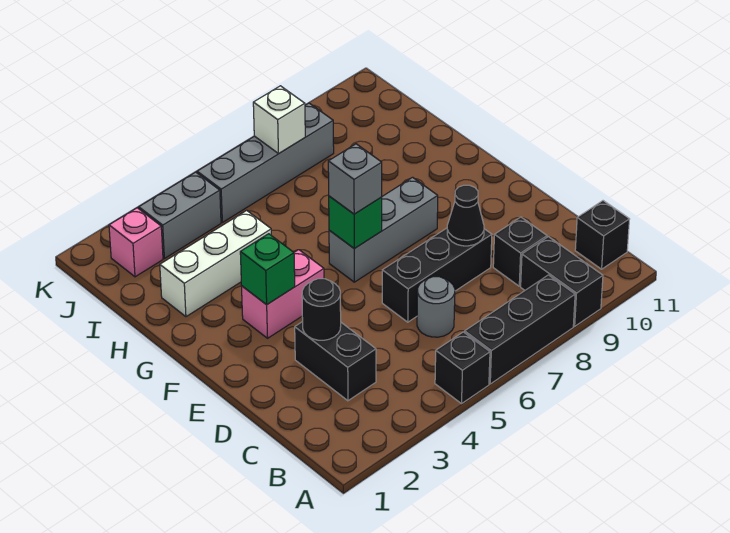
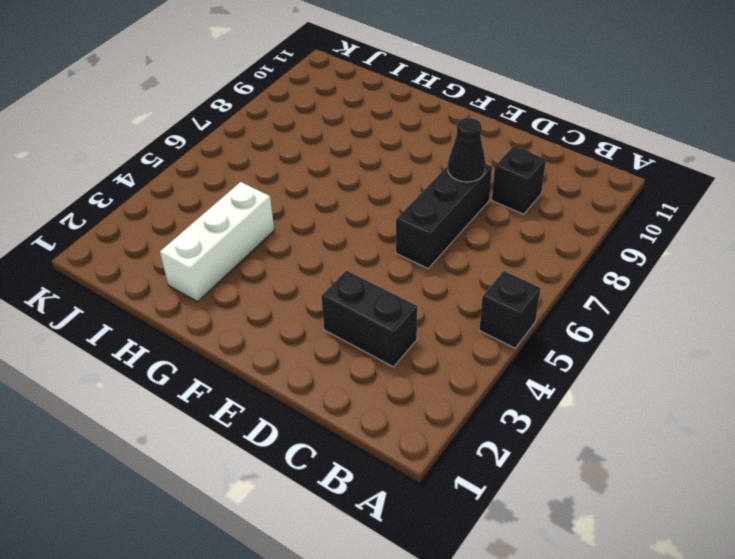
none -> black brick A6:A8 level 1
none -> black brick A9:B9 level 1
none -> black brick B11 level 1

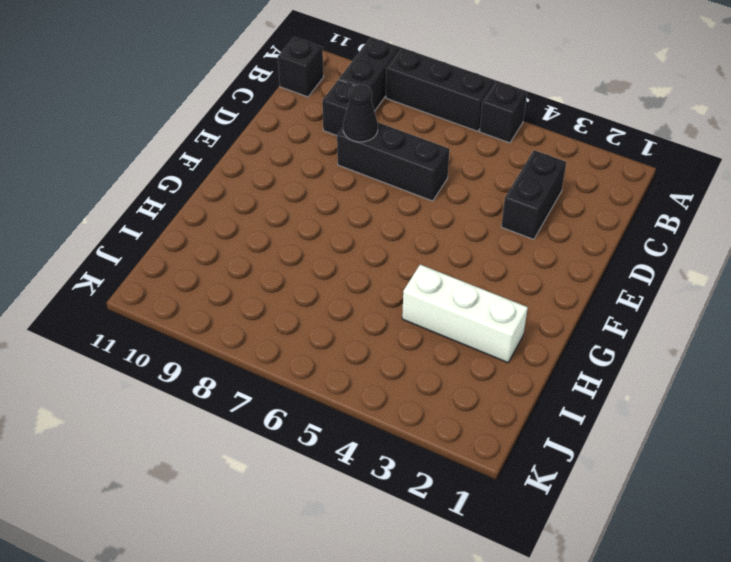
none -> grey round brick C6 level 1
none -> pink brick F3:F4 level 1
none -> grey brick F6:F8 level 1

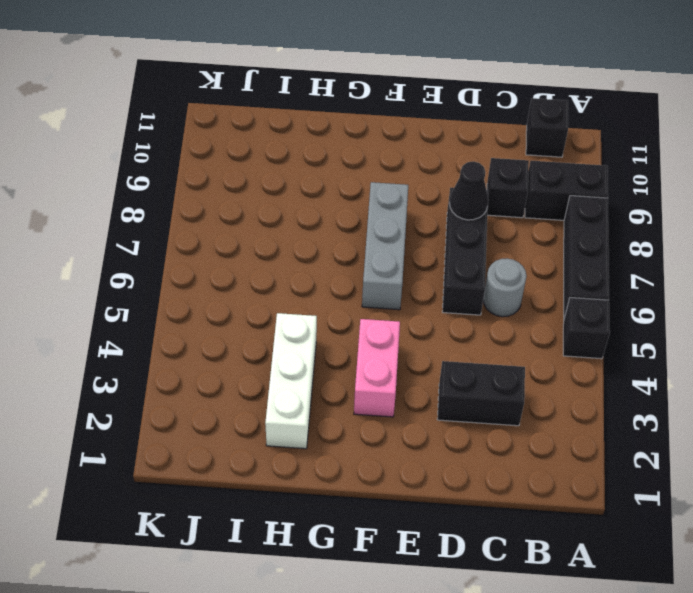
none -> pink brick J2 level 1
none -> grey brick J3:J4 level 1
none -> grey brick J5:J8 level 1

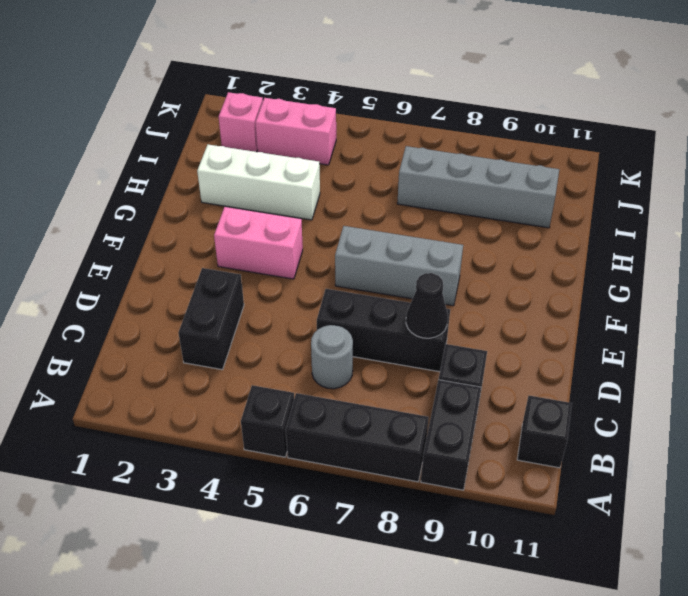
grey brick I7:I10 level 1 -> grey brick J5:J8 level 1
pink brick J3:J4 level 1 -> grey brick J3:J4 level 1
none -> black round brick D3 level 2
none -> green brick F3 level 2
none -> green brick F6 level 2

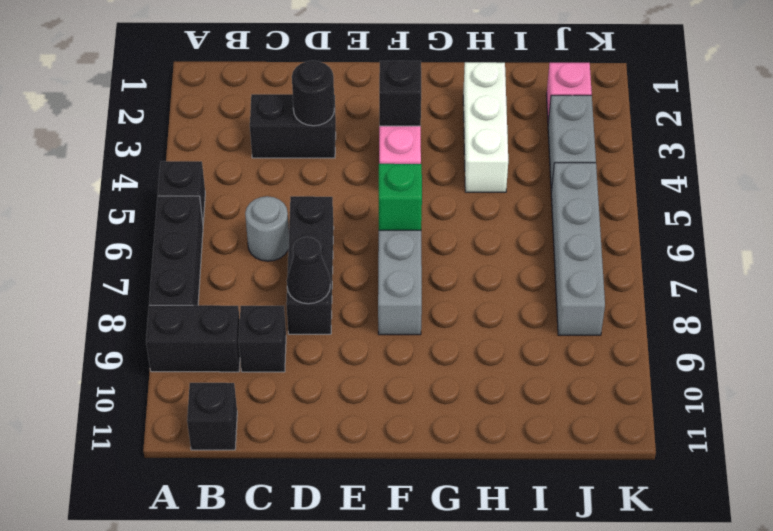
black brick F3 level 2 -> green brick F3 level 2
none -> white brick J7 level 2
none -> grey brick F6 level 3

